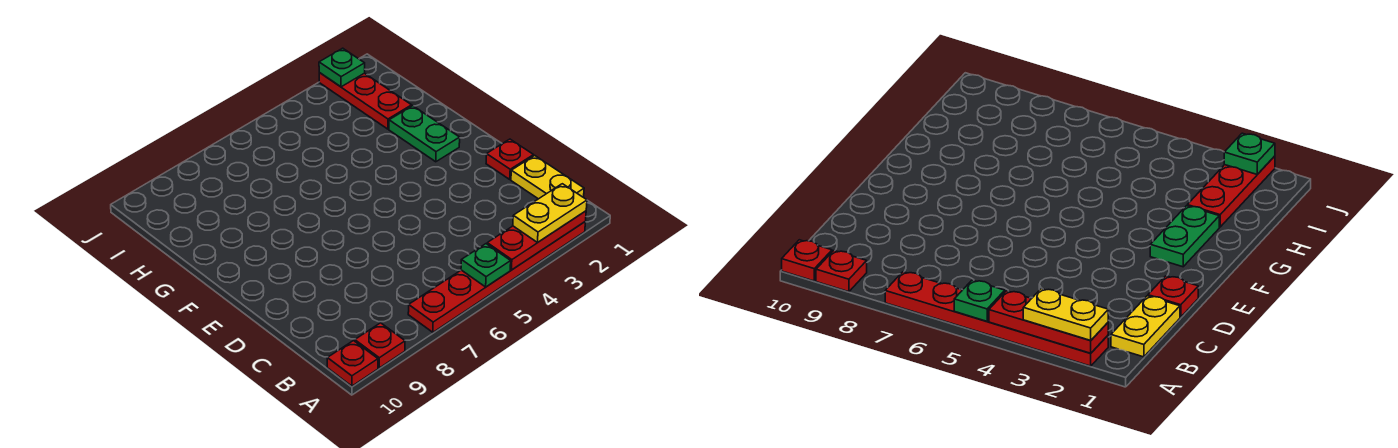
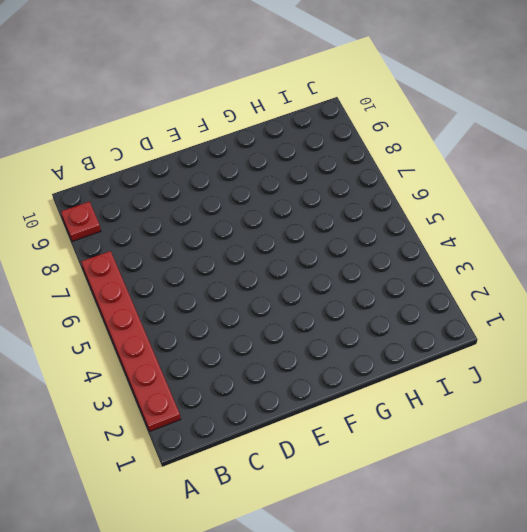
none -> red plate A10 level 1
none -> yellow plate B1:C1 level 1

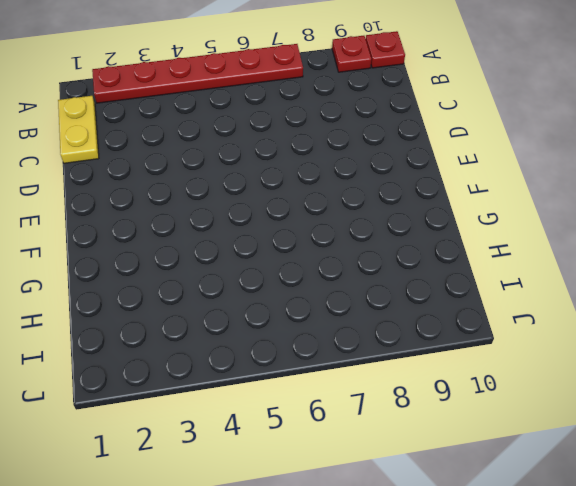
none -> red plate D1 level 1
none -> green plate F2:G2 level 1

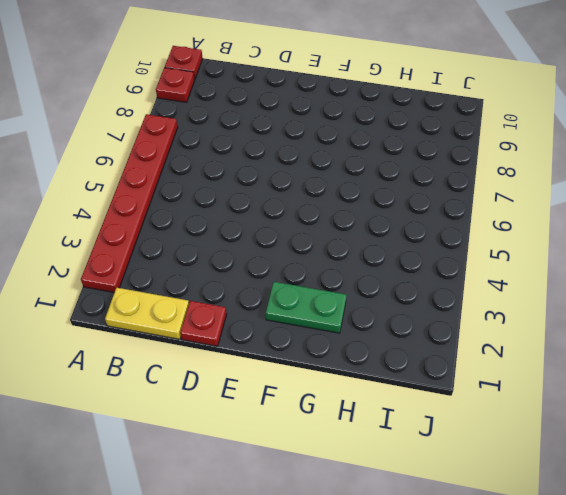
none -> red plate H2:J2 level 1
none -> red plate A2:A4 level 2

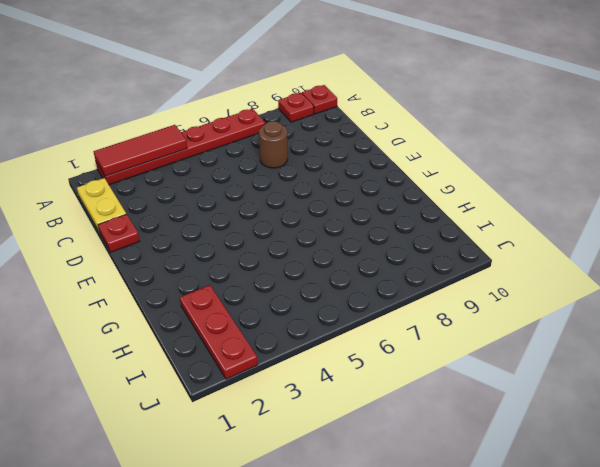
red tile A2:A4 level 2 -> red plate A2:A4 level 2
brown round brick C7 level 1 -> none
none -> green plate F2:G2 level 1
none -> green plate A5 level 2

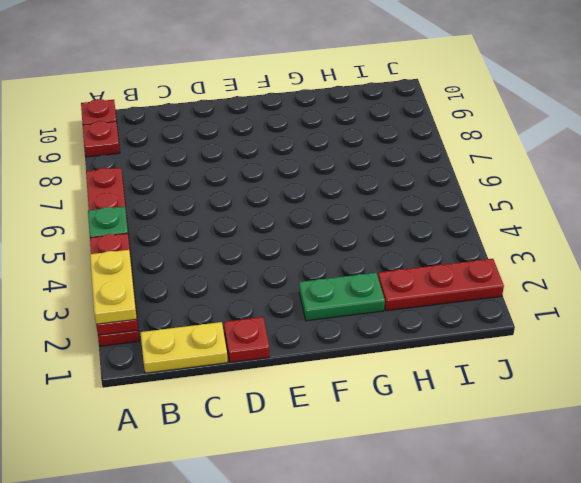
none -> green plate J2 level 2

